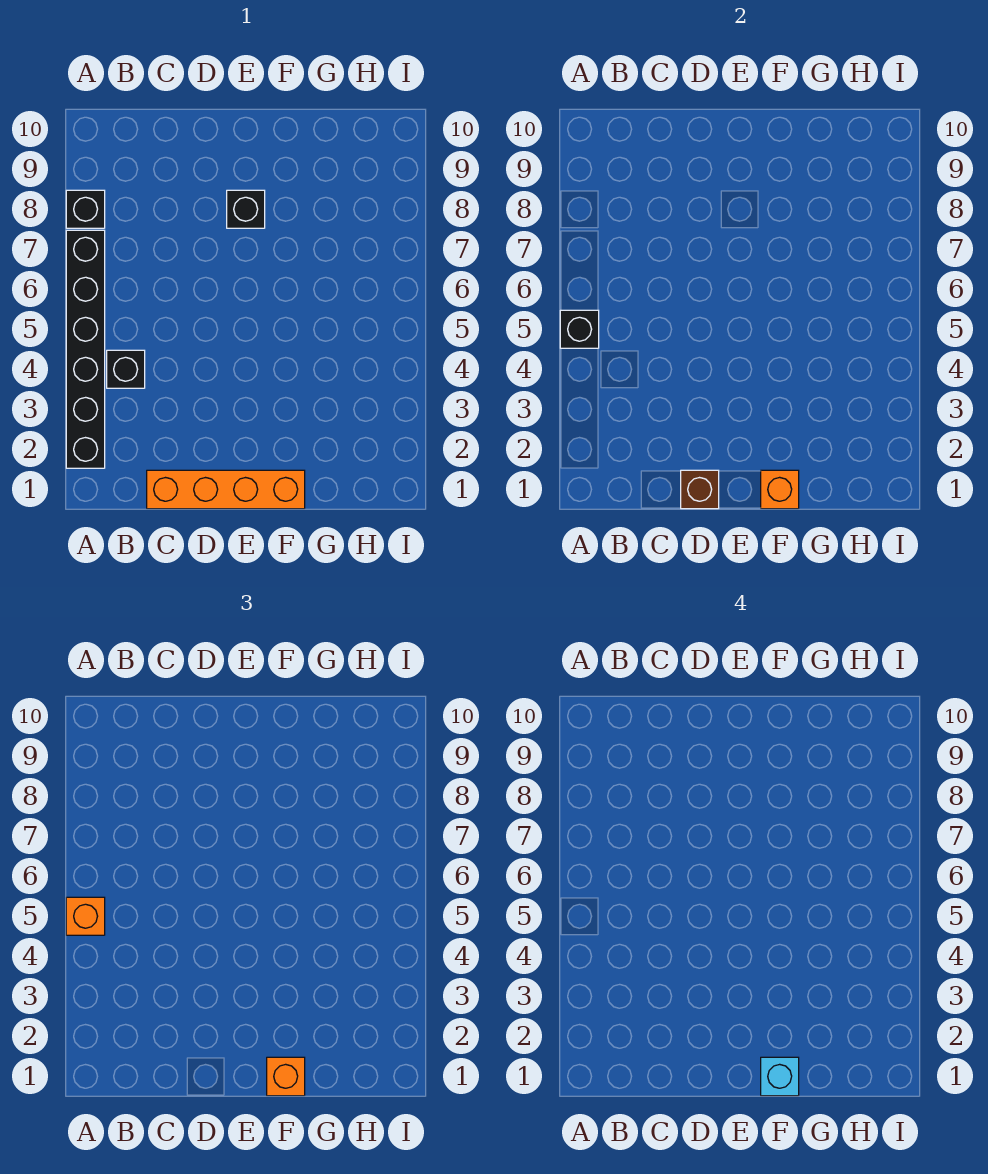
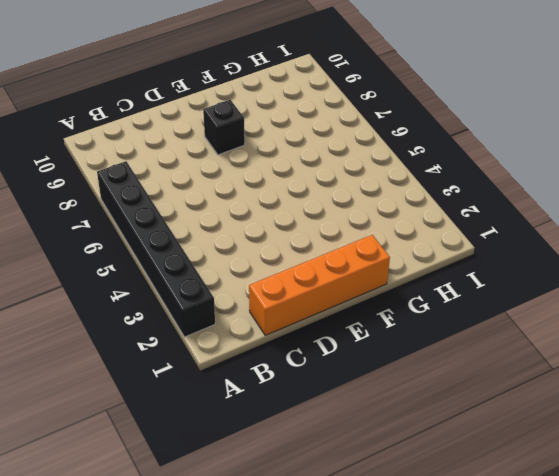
none -> black brick A8 level 1
none -> black brick B4 level 1

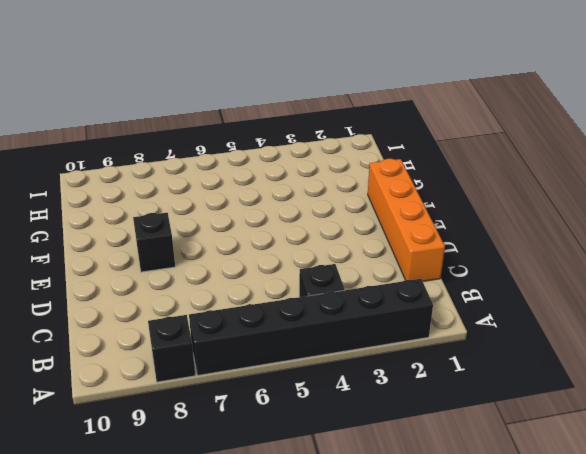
none -> black brick A5 level 2
none -> brown brick D1 level 2

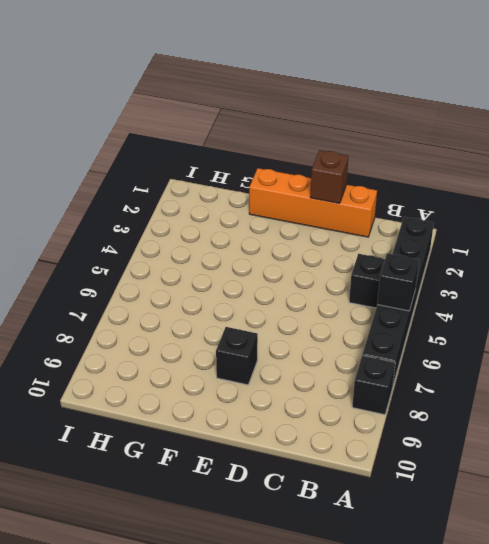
none -> orange brick F1 level 2
none -> orange brick A5 level 3

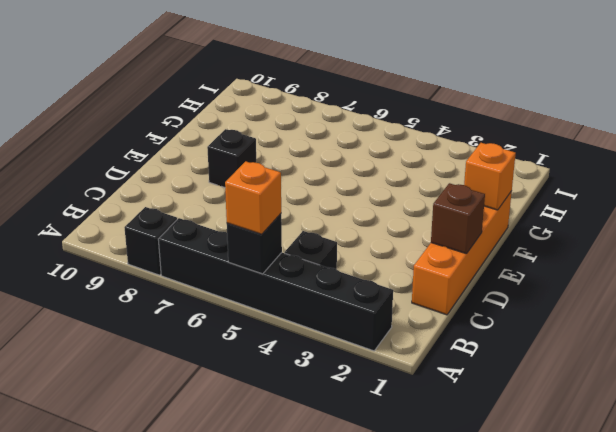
none -> orange brick F1 level 3
none -> cyan brick F1 level 4

